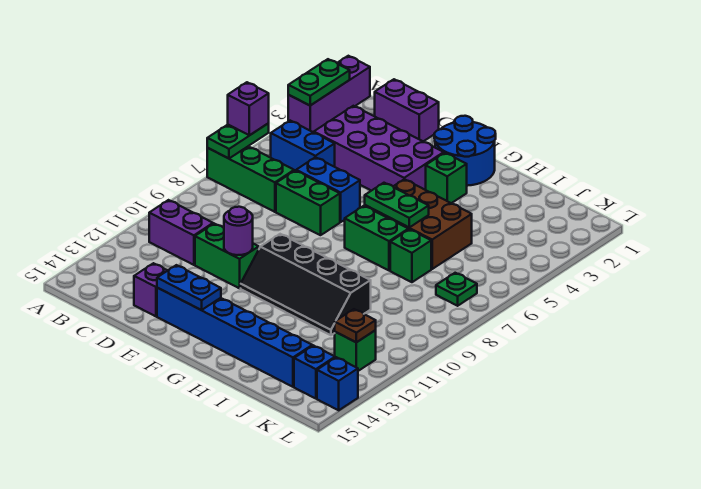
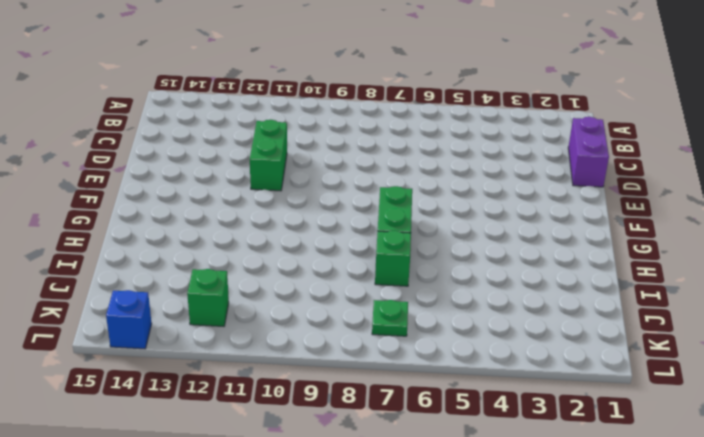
none -> purple brick A1:A3 level 1
none -> green brick A7:C7 level 1
none -> blue brick B5:C5 level 1

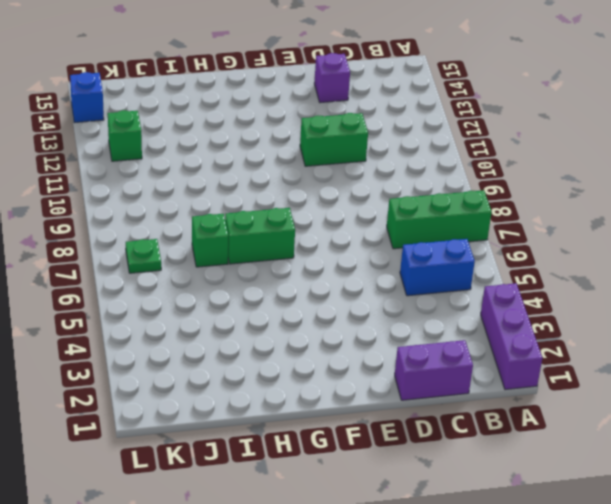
none -> purple brick B11:C11 level 1
none -> purple brick C3:F4 level 1
none -> blue brick D6:E6 level 1

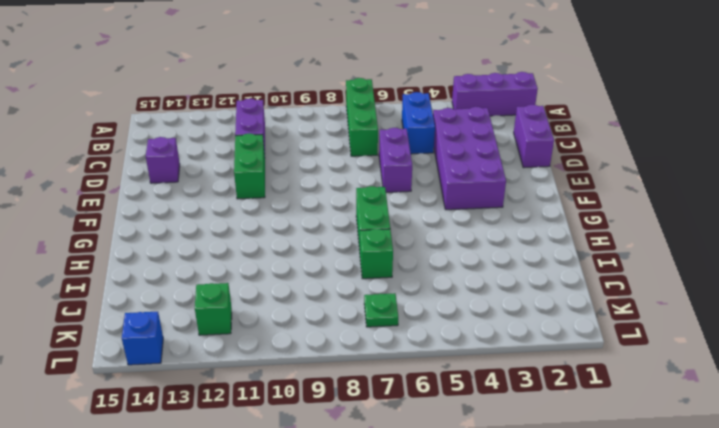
purple brick D6:E6 level 1 -> blue brick D6:E6 level 1
none -> green brick D7:E7 level 1
none -> blue brick E14:J14 level 1
none -> blue round brick F1:G2 level 1

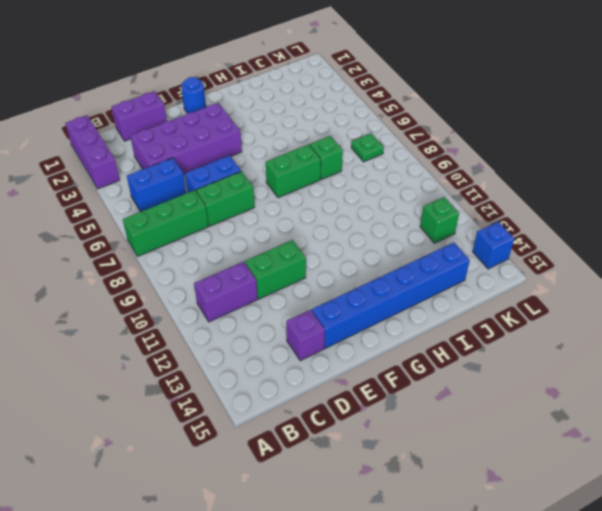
blue round brick F1 level 1 -> blue round brick F1:G2 level 1
none -> black slope F10:I11 level 1 top 10
none -> green brick G3 level 1
none -> brown brick G5:I6 level 1

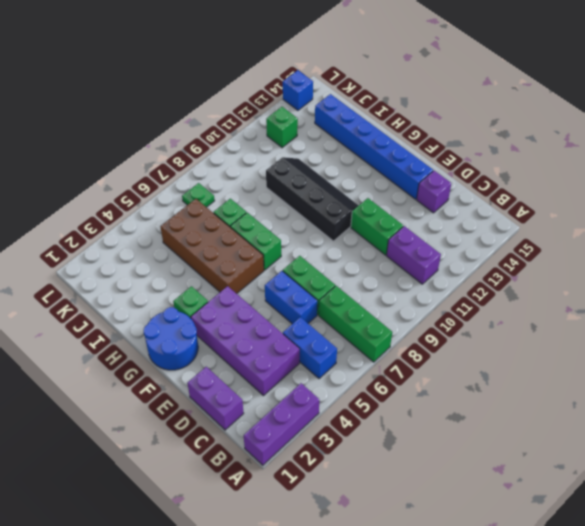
brown brick G5:J6 level 1 -> brown brick G5:I6 level 1
none -> blue brick K14 level 1
none -> green plate A2:A3 level 2
none -> green plate A6:A7 level 2

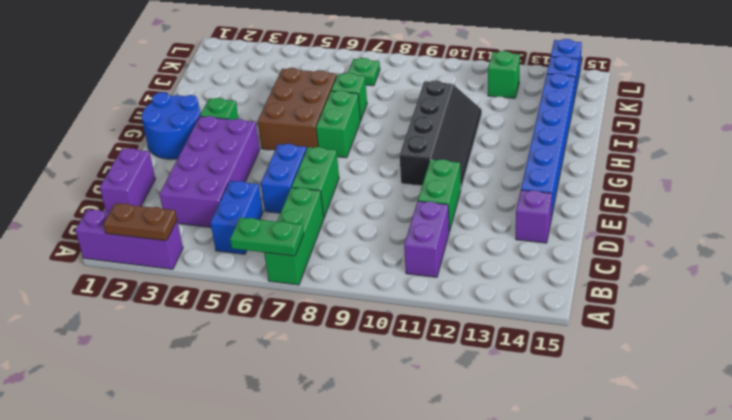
brown plate A2:A3 level 2 -> green plate A2:A3 level 2
none -> purple round brick E11 level 2
none -> blue plate E14:F14 level 2
none -> green plate G6:H6 level 2

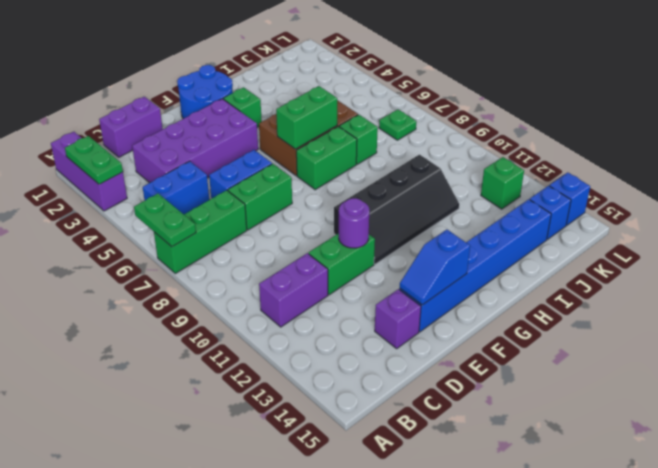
blue slope E14:F14 level 2 top F -> blue plate E14:F14 level 2
green brick G6:H6 level 2 -> green plate G6:H6 level 2
none -> brown plate K12 level 2
none -> purple brick A6 level 3

